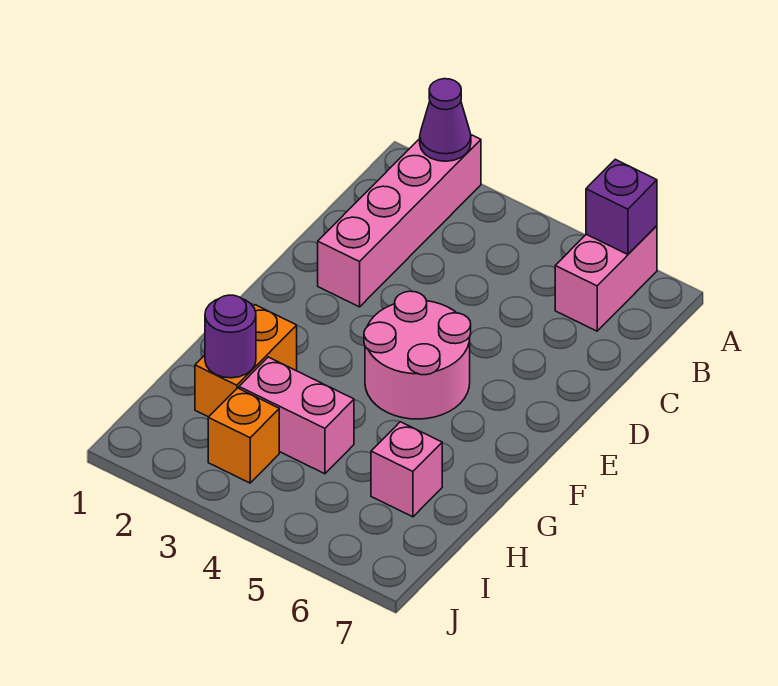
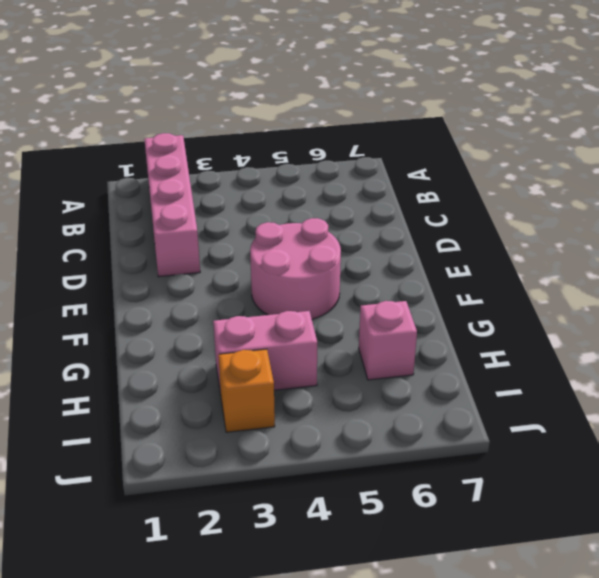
none -> pink brick A6:B6 level 1
none -> orange brick G2:H2 level 1

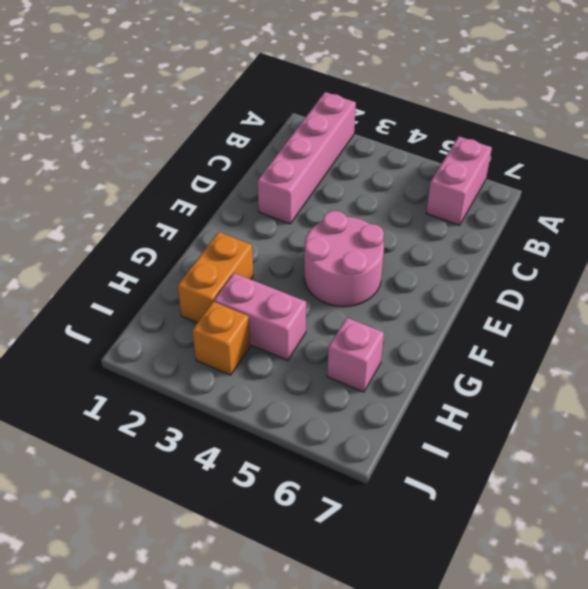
none -> purple cone A2 level 2
none -> purple brick A6 level 2

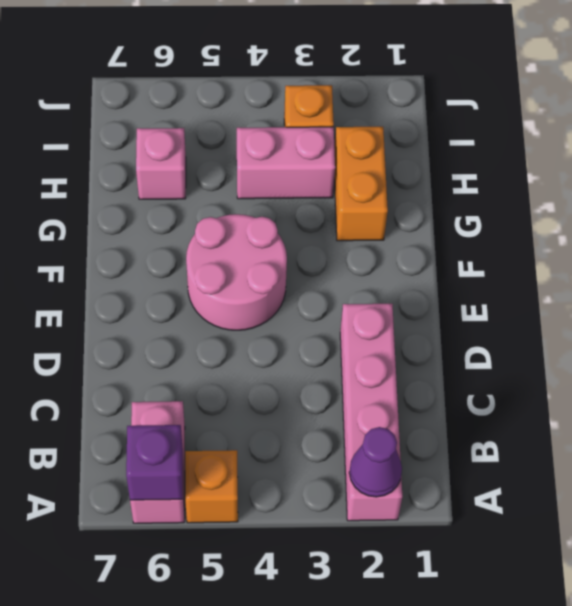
orange brick A5 level 1 -> none
none -> purple round brick H2 level 2

